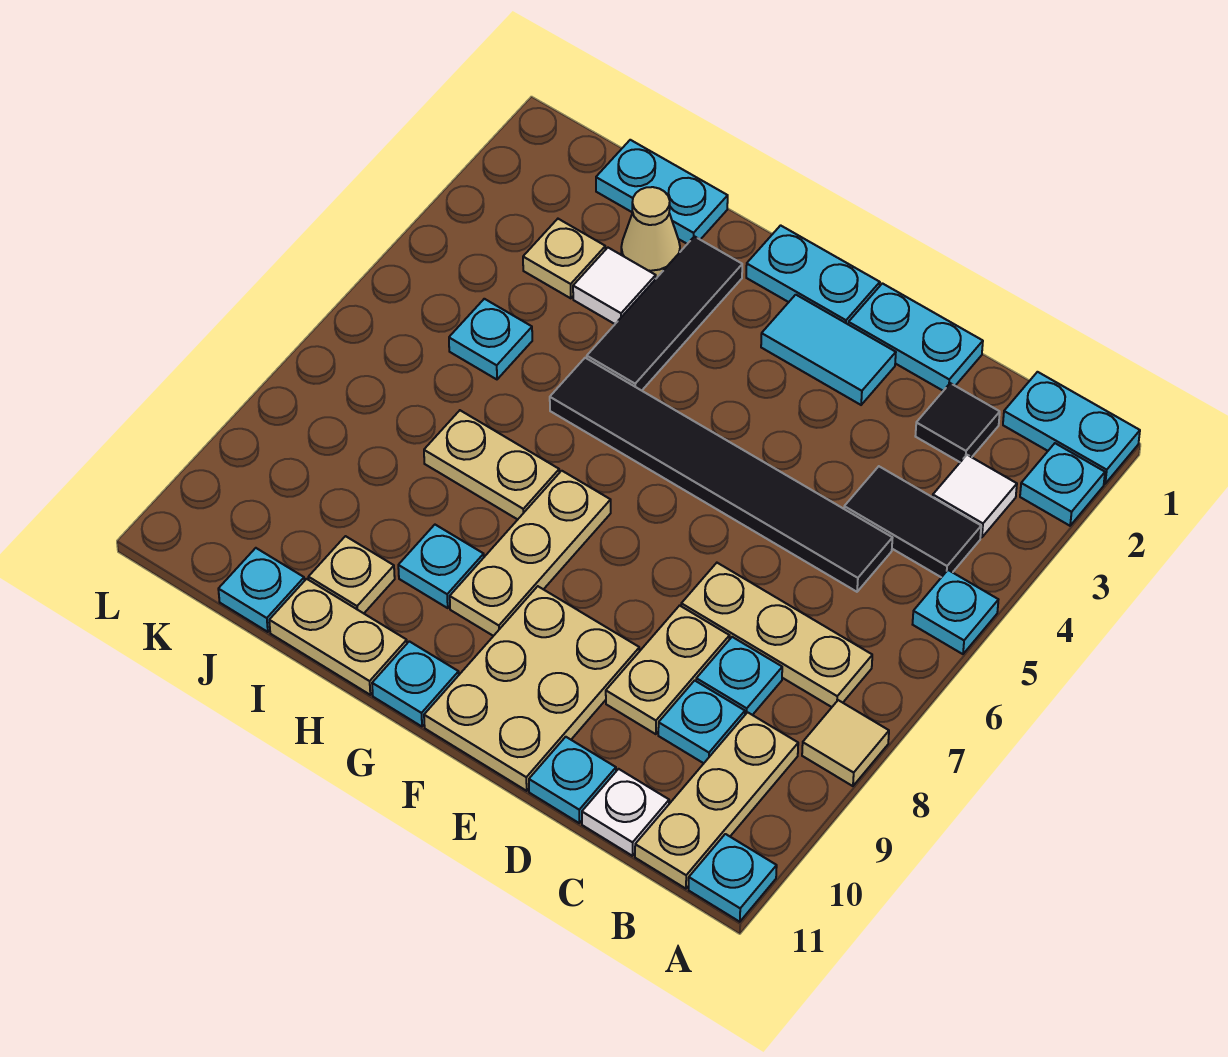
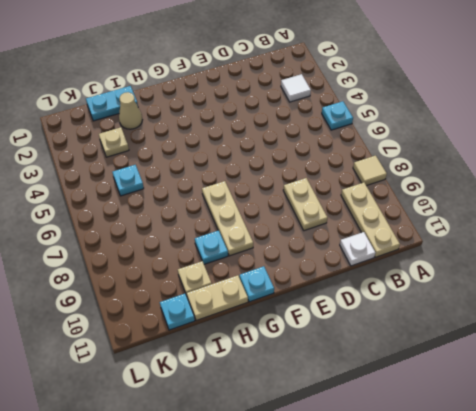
none -> cyan plate A1:B1 level 1
none -> cyan plate A2 level 1
none -> cyan plate A11 level 1
none -> black tile B4:C4 level 1

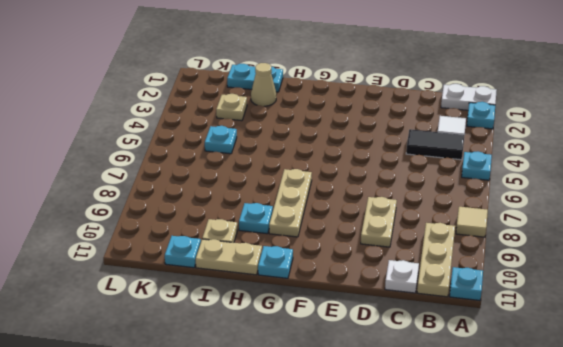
white plate A1:B1 level 1 -> cyan plate A1:B1 level 1
none -> tan plate B7:D7 level 1
none -> black tile C2 level 1
none -> black tile C5:H5 level 1
none -> cyan plate C8 level 1

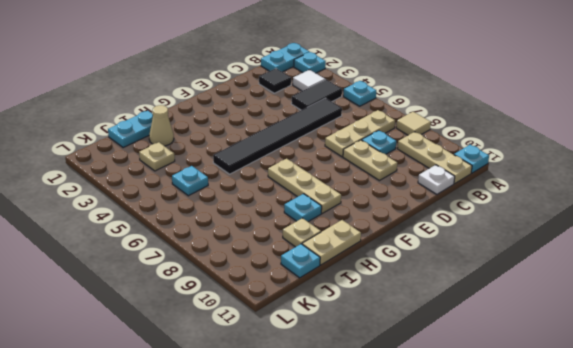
none -> cyan plate C9 level 1
none -> cyan plate D1:E1 level 1
none -> cyan plate D11 level 1
none -> cyan tile E2:F2 level 1

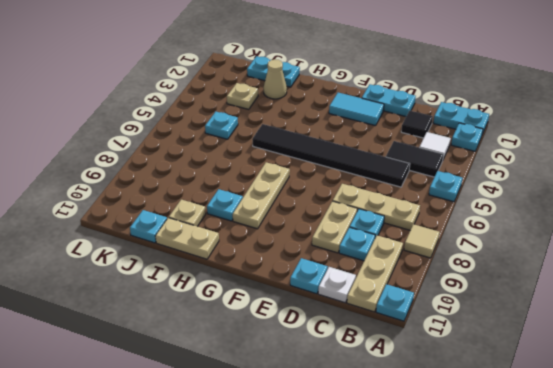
none -> tan plate E9:F11 level 1
none -> cyan plate F1:G1 level 1
none -> cyan plate G11 level 1
none -> black tile H2:H4 level 1

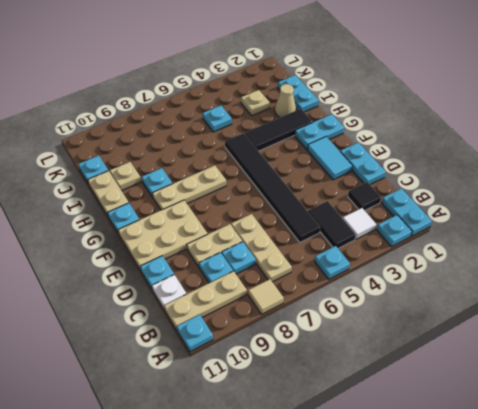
cyan plate G1:G2 level 1 -> cyan plate F1:G1 level 1
none -> tan plate H7:I7 level 1
none -> white tile I3 level 1

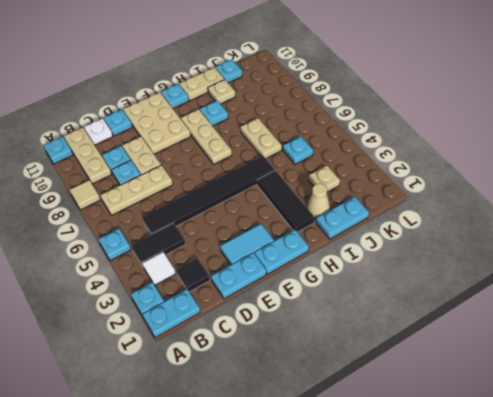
tan plate I6:I7 level 1 -> tan plate H7:I7 level 1
none -> white tile I3 level 1

